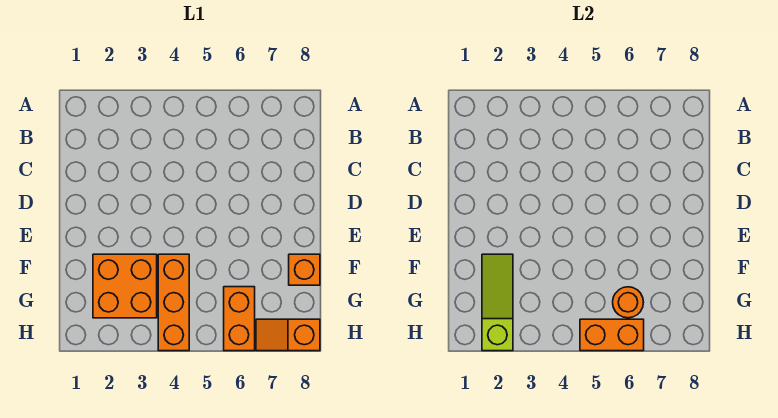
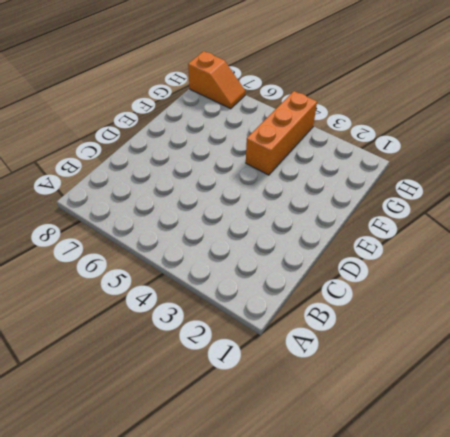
none -> orange brick F2:G3 level 1
none -> orange brick F8 level 1

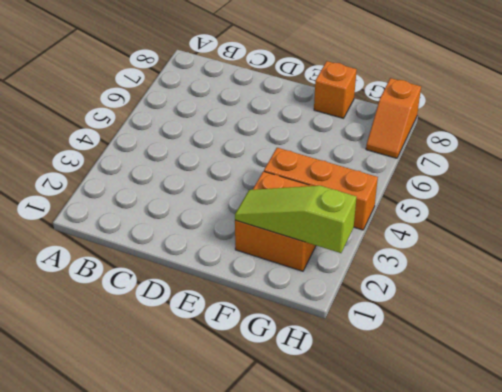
none -> orange brick G6:H6 level 1
none -> orange round brick G6 level 2

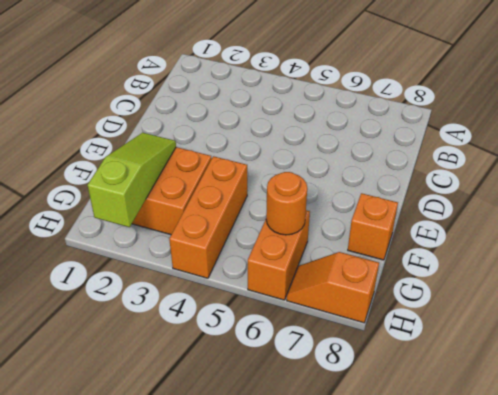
none -> orange brick H5:H6 level 2

